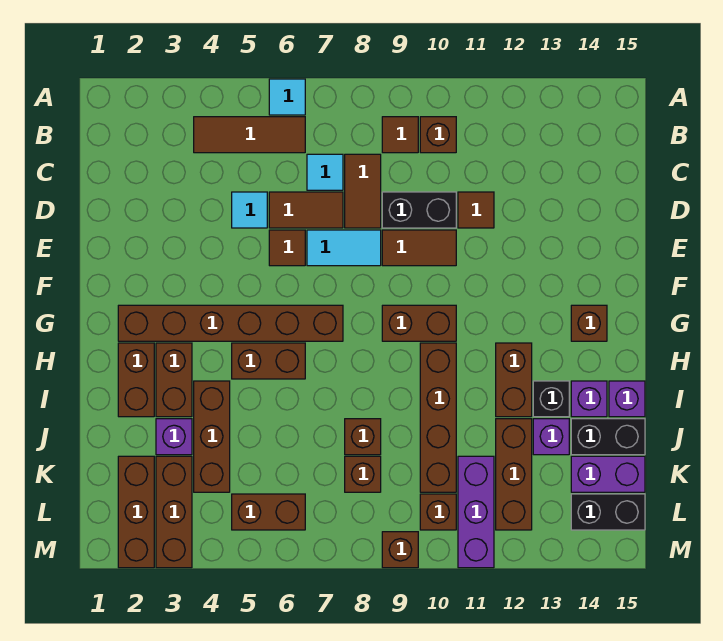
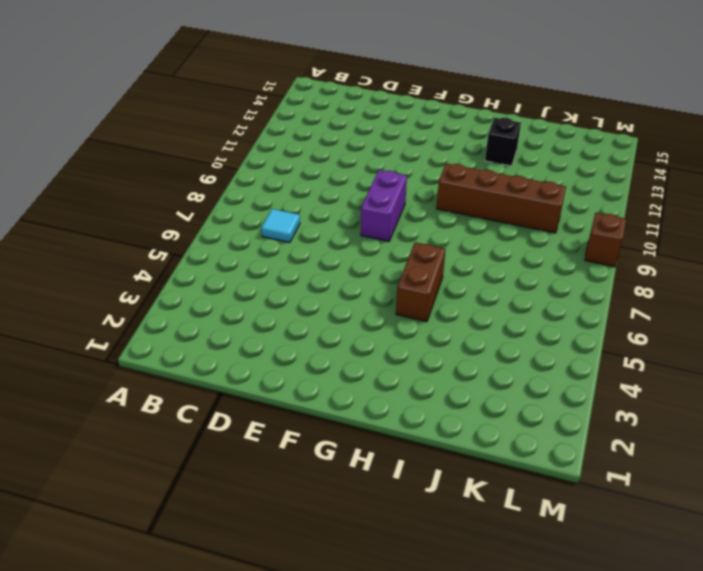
purple brick F8:F9 level 1 -> purple brick K14:K15 level 1
none -> cyan tile A6 level 1
none -> brown tile B4:B6 level 1
none -> brown tile B9 level 1
none -> brown brick B10 level 1

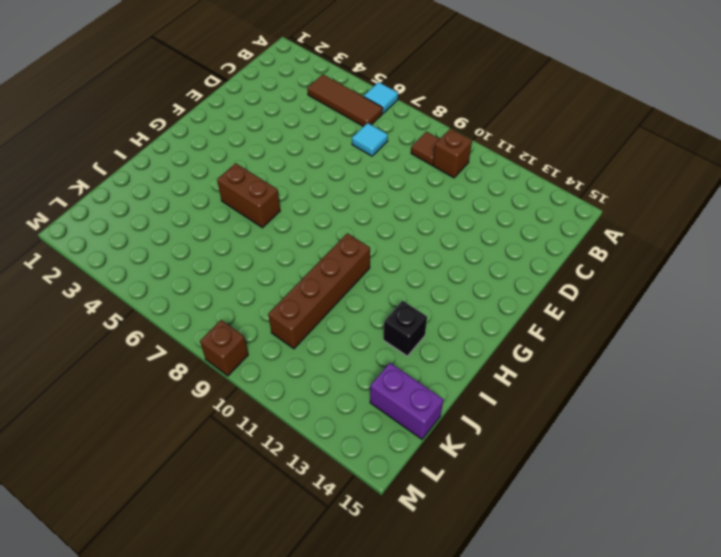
none -> brown tile C8:D8 level 1
none -> cyan tile D5 level 1
none -> brown tile D6:D7 level 1
none -> black brick D9:D10 level 1

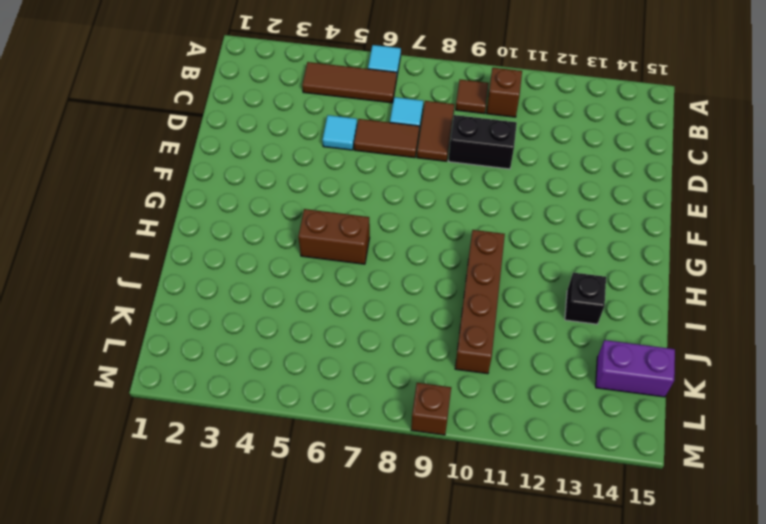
none -> brown tile D11 level 1
none -> brown tile E6 level 1
none -> cyan tile E7:E8 level 1
none -> brown tile E9:E10 level 1

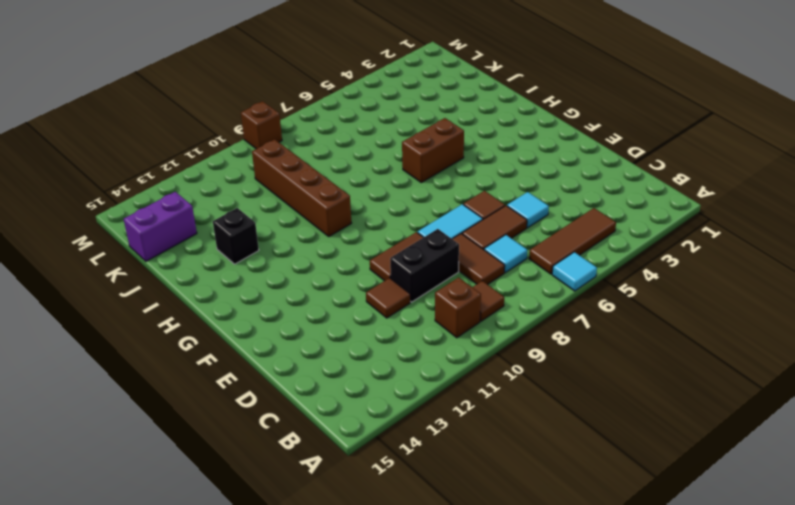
none -> brown brick G2:G7 level 1
none -> brown brick G9:G10 level 1
none -> brown brick G14 level 1
none -> brown brick H2:I2 level 1

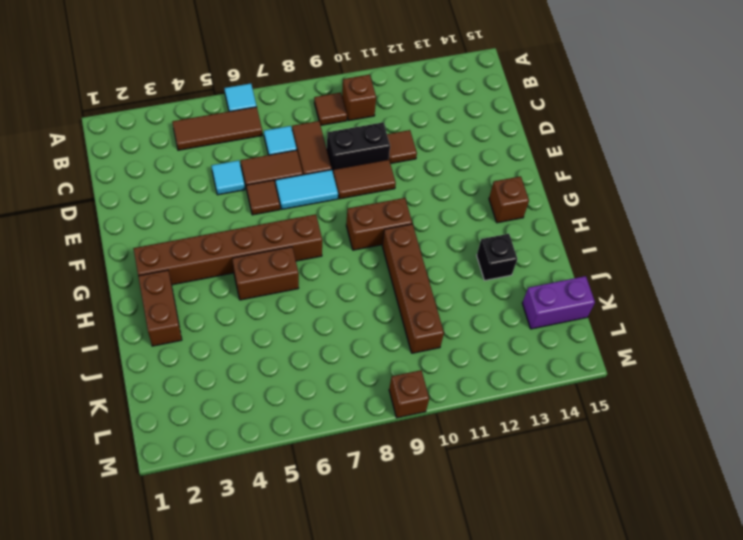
none -> brown brick H3:I3 level 1
none -> brown brick H12:I12 level 1
none -> brown brick I4:K4 level 1
none -> purple brick I14 level 1

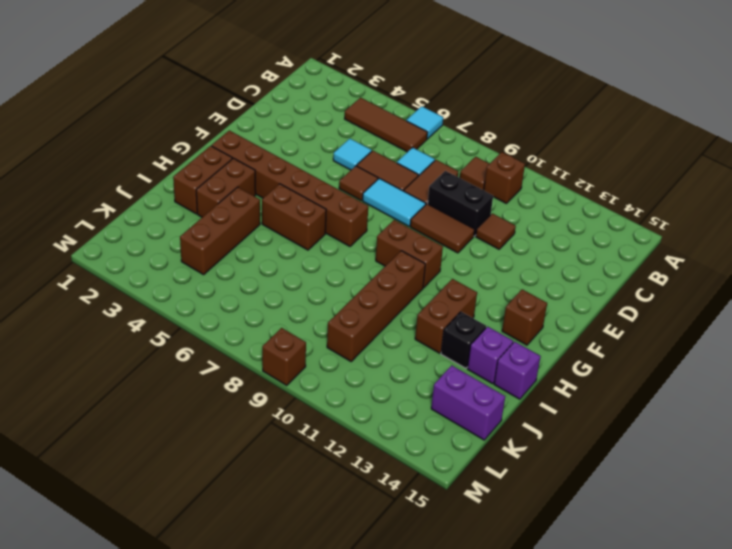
none -> purple brick J3 level 1
none -> brown brick J8 level 1
none -> brown brick J12:L12 level 1
none -> purple brick J13 level 1

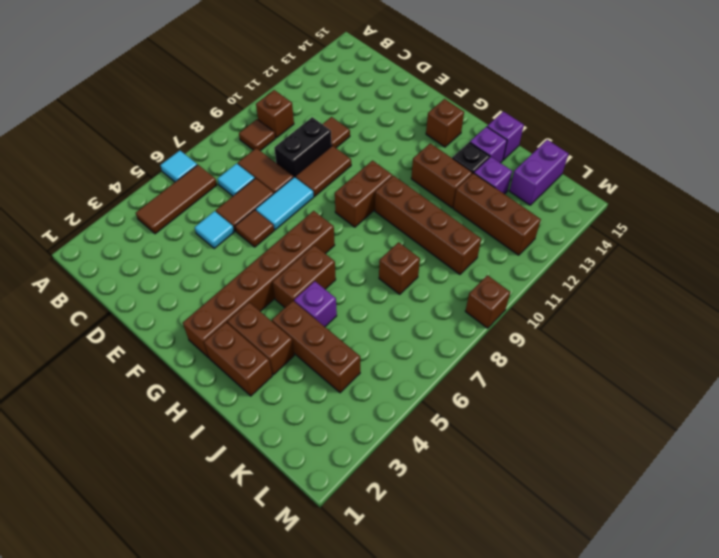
purple brick I5 level 1 -> purple brick J3 level 1
none -> black brick J14:J15 level 1
none -> brown brick K2:M2 level 1
none -> brown brick K3:M3 level 1
none -> brown brick K8 level 1

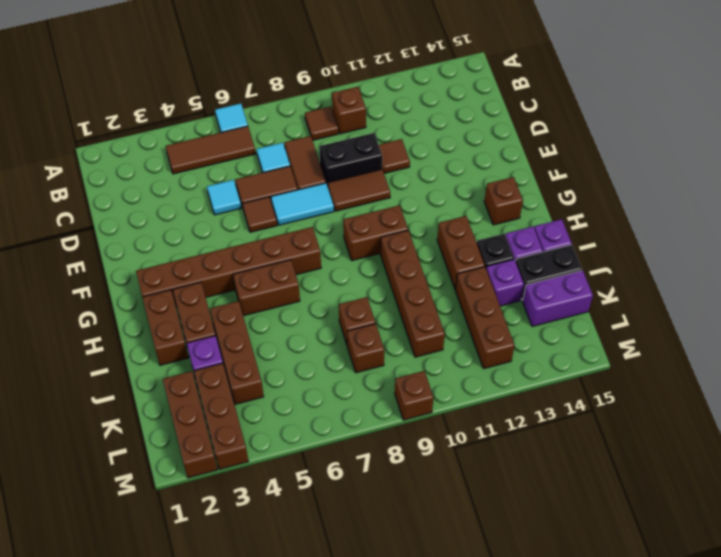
none -> purple brick K11:M11 level 1
none -> brown brick L5:L6 level 1
none -> brown brick L10 level 1
none -> black brick L14:L15 level 1

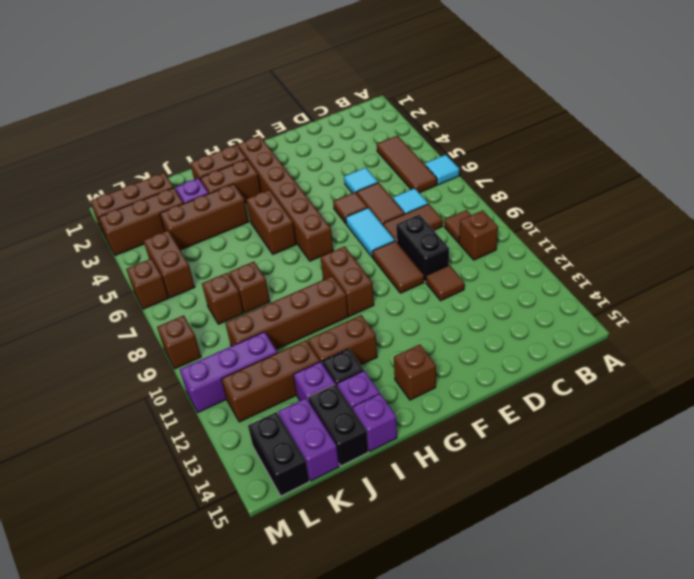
brown brick M6 level 1 -> brown brick L10 level 1

